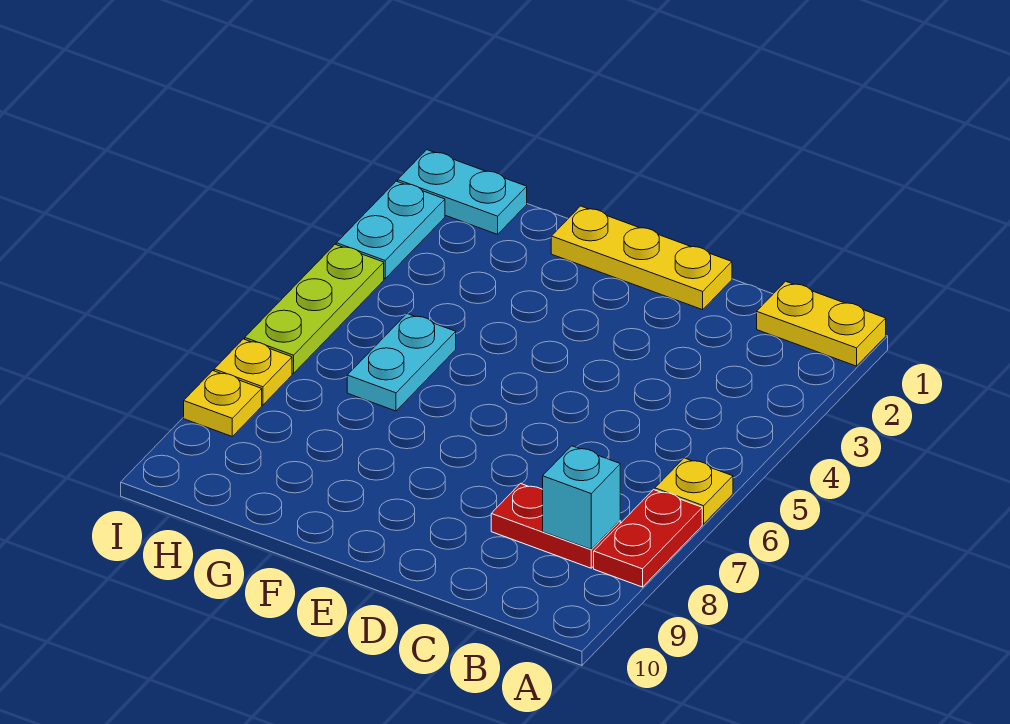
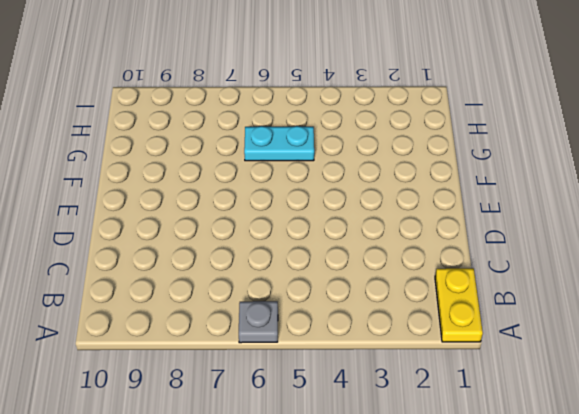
grey plate A6 level 1 -> yellow plate A6 level 1
none -> red plate A7:A8 level 1
none -> red plate B8:C8 level 1
none -> yellow plate D1:F1 level 1

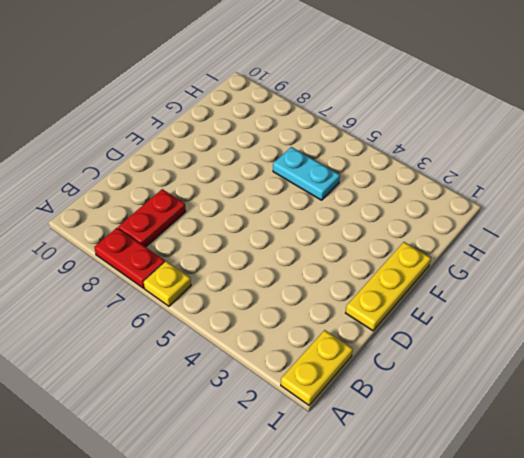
none -> cyan plate H1:I1 level 1
none -> cyan plate I2:I3 level 1
none -> lime plate I4:I6 level 1

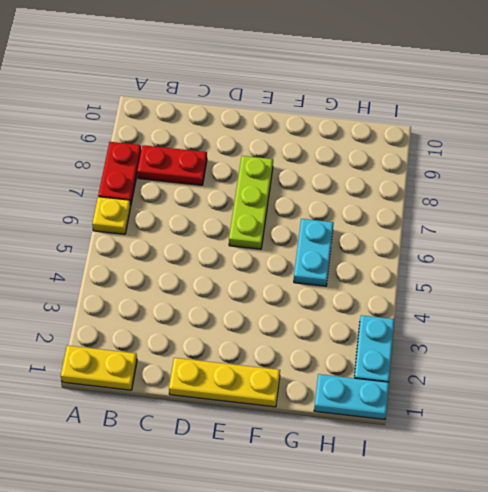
lime plate E6:E8 level 1 -> lime plate I4:I6 level 1
none -> yellow plate I7 level 1
none -> yellow plate I8 level 1
none -> cyan brick B8 level 2

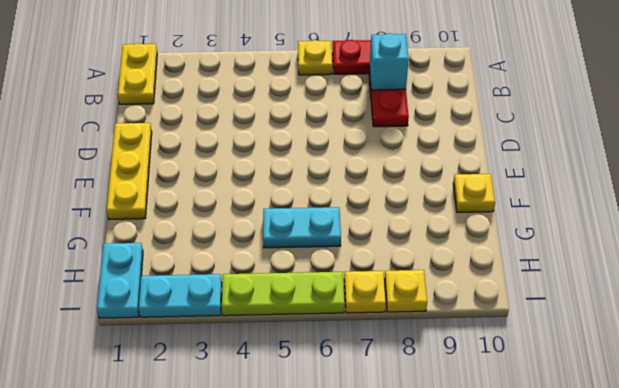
yellow plate F10 level 1 -> none

